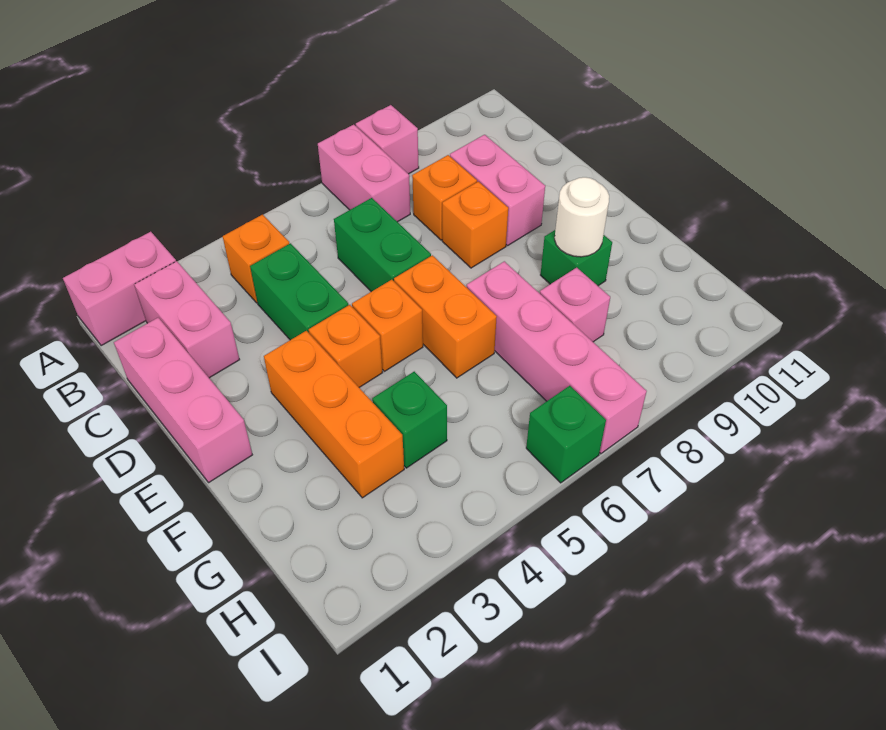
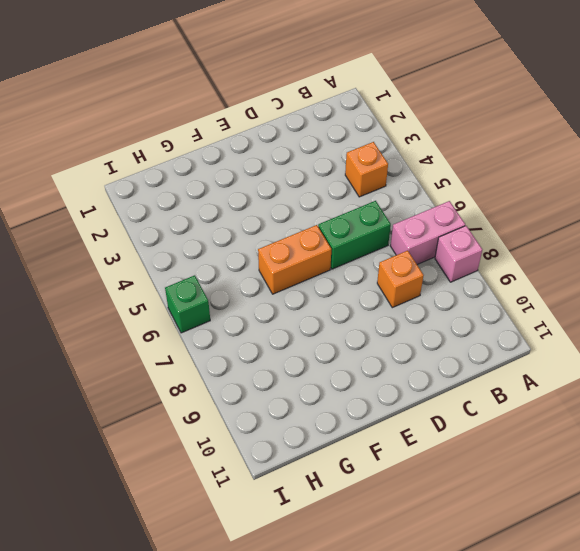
none -> pink brick A1:A2 level 1
none -> pink brick B2:C2 level 1
none -> pink brick C1:E1 level 1

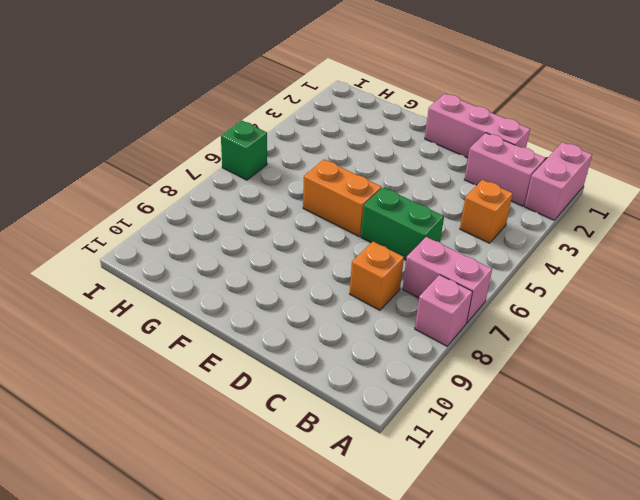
none -> green brick C4:D4 level 1
none -> pink brick C9:D9 level 1
none -> orange brick D8 level 1

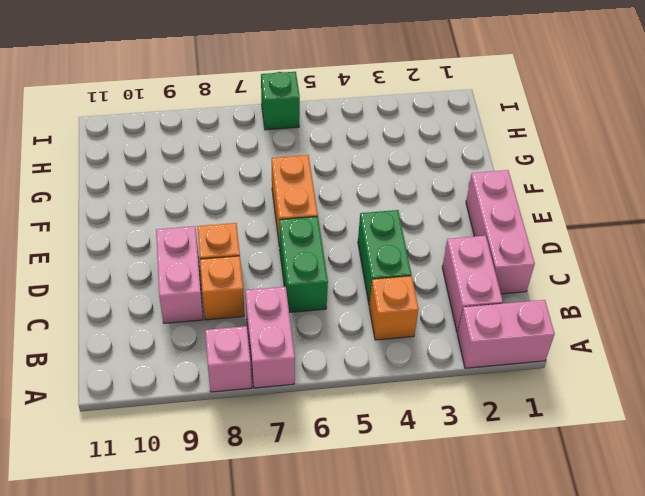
none -> orange brick E3:G3 level 1
none -> orange brick E4 level 1
none -> orange brick E5 level 1

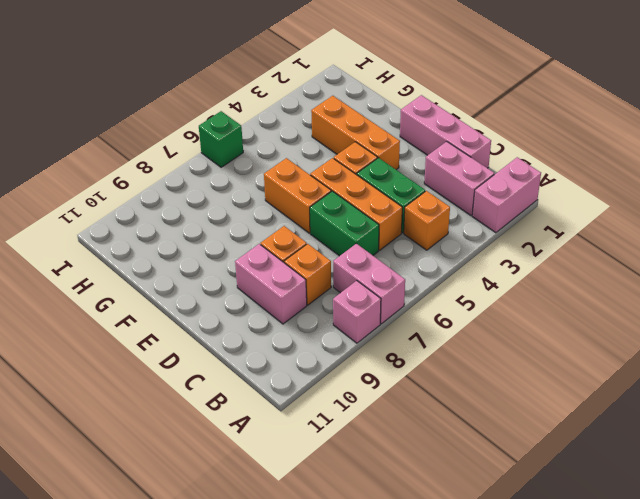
orange brick C5:E5 level 1 -> orange brick E5 level 1
none -> pink brick F7:I7 level 1
none -> green brick F9 level 1
none -> green brick G4 level 1

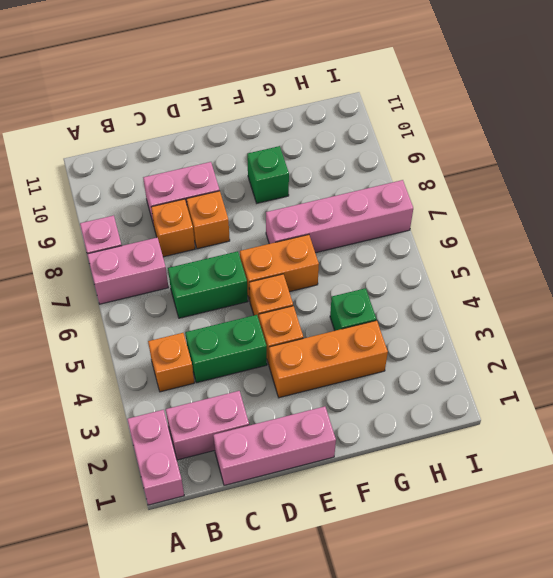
none -> pink brick G8 level 1
none -> green brick I6 level 1
none -> white round brick F9 level 2

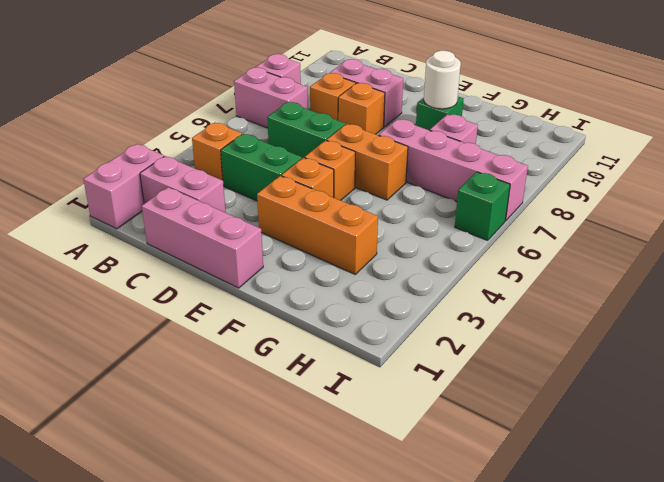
none -> green brick G4 level 1

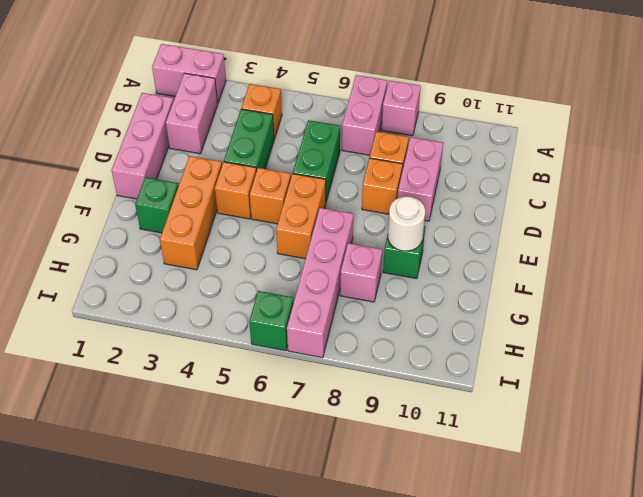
green brick F2 level 1 -> green brick G4 level 1

